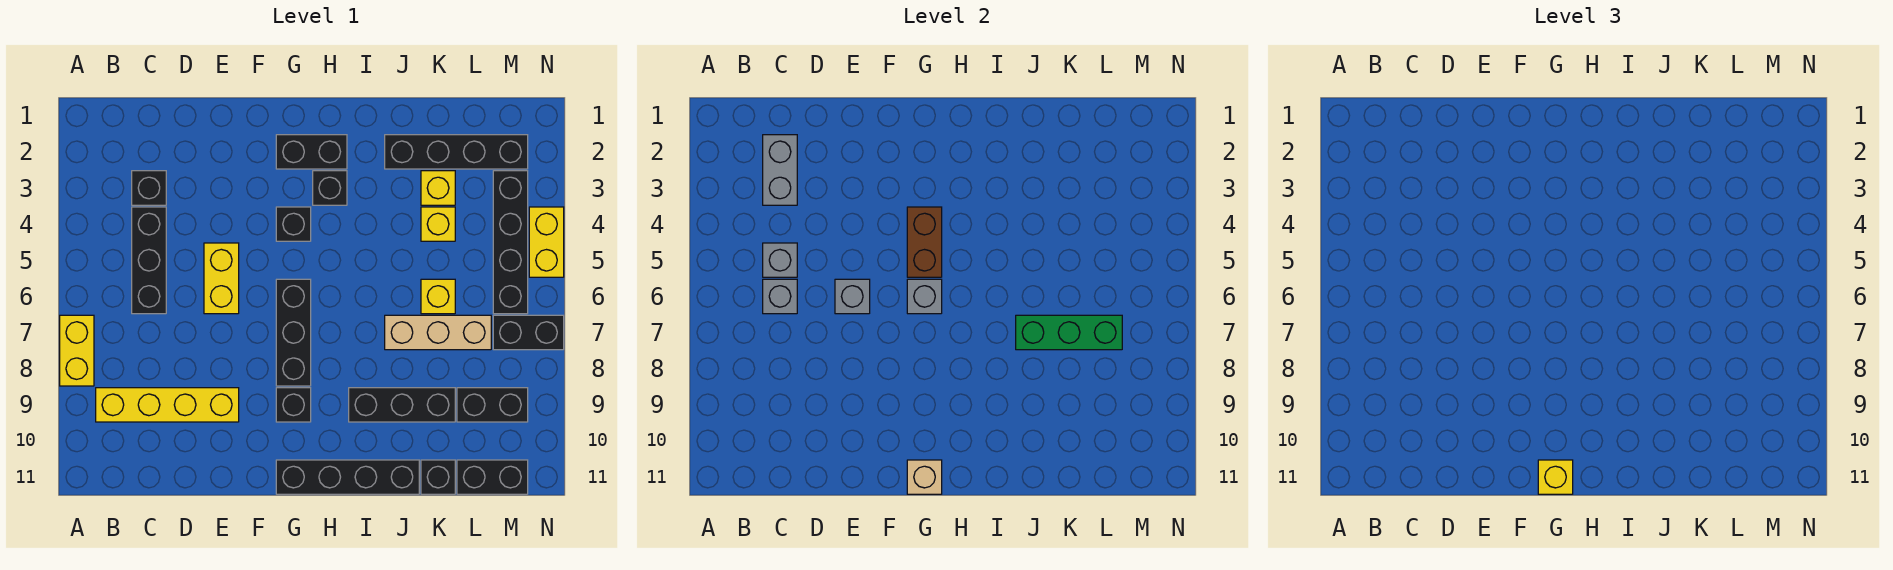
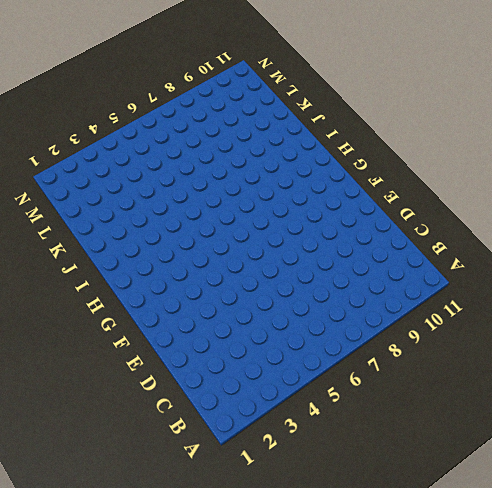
none -> yellow brick A7:A8 level 1
none -> yellow brick B9:E9 level 1
none -> black brick C3 level 1
none -> black brick C4:C6 level 1

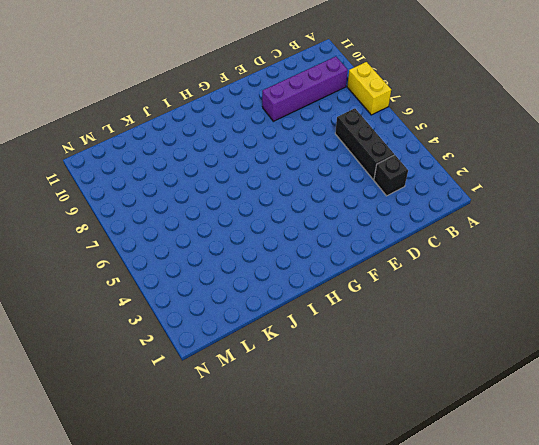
purple brick B9:E9 level 1 -> yellow brick B9:E9 level 1
none -> yellow brick E5:E6 level 1
none -> black brick G2:H2 level 1
none -> black brick G4 level 1
none -> black brick G6:G8 level 1

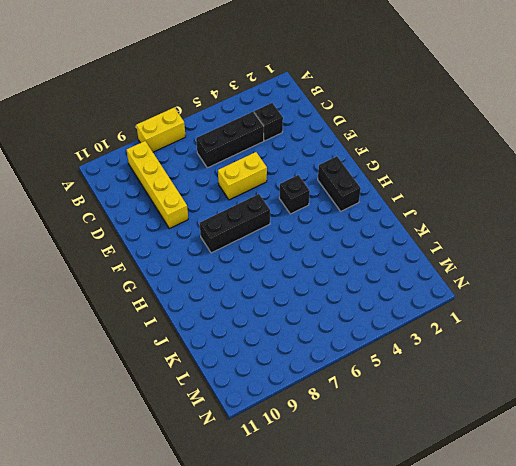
none -> black brick G9 level 1
none -> black brick G11:J11 level 1
none -> black brick H3 level 1
none -> black brick I9:K9 level 1

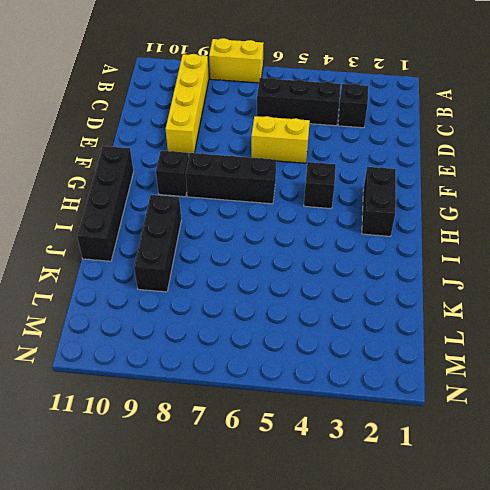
none -> black brick H3 level 1
none -> black brick J2:M2 level 1
none -> tan brick J7:L7 level 1
none -> yellow brick K3 level 1

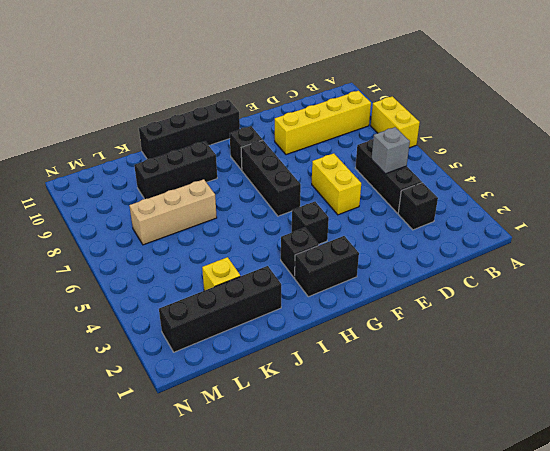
none -> yellow brick K4 level 1
none -> yellow brick K6 level 1
none -> black brick K11 level 1
none -> black brick L9:M9 level 1

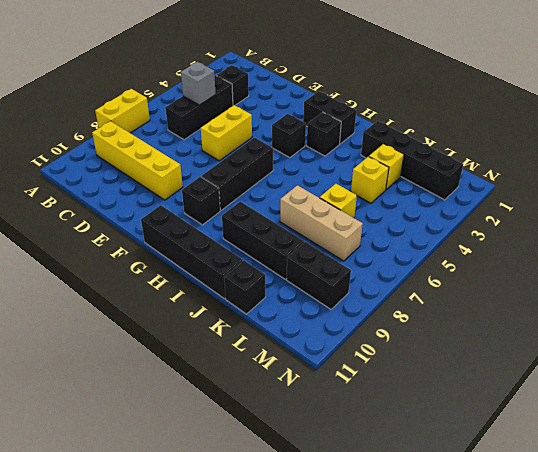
none -> black brick L11:M11 level 1
none -> black brick M3:M6 level 1
none -> black brick M7:N7 level 1
none -> yellow brick N4:N5 level 1

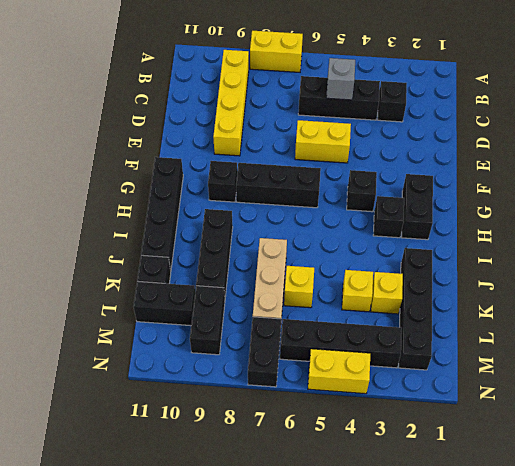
black brick L10:L11 level 1 -> black brick L11:M11 level 1
none -> grey brick C2:C3 level 2
none -> grey brick C6 level 2
none -> grey brick E6 level 2
none -> brown brick G4:G5 level 2

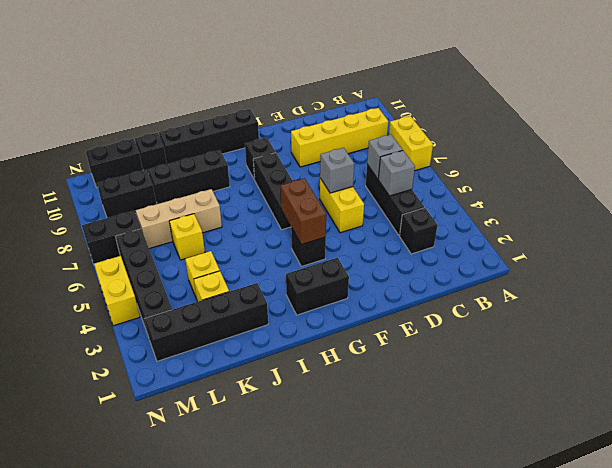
none -> black brick H3 level 1
none -> grey brick C2:C3 level 2
none -> grey brick G6 level 2
none -> tan brick G11 level 2

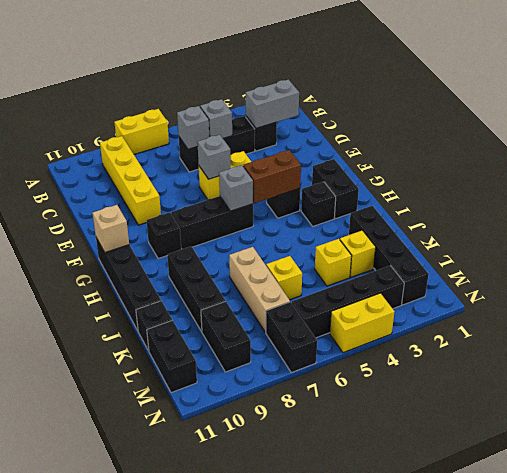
none -> green brick J7:L7 level 2
none -> yellow brick G11 level 3

